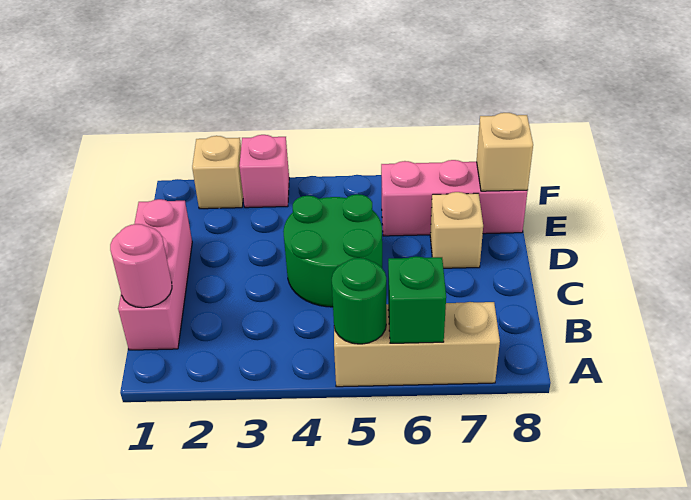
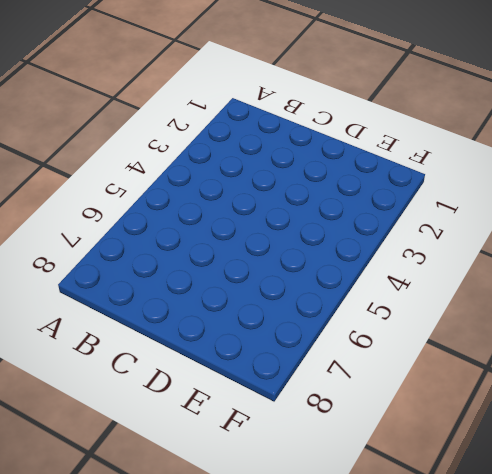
none -> tan brick A5:A7 level 1
none -> pink brick B1:D1 level 1

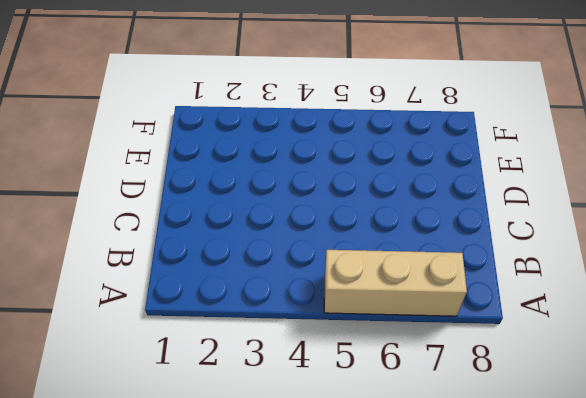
none -> pink brick B1:D1 level 1
none -> green round brick C4:D5 level 1

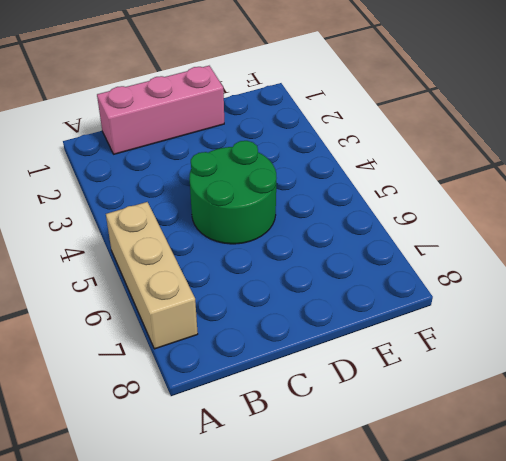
none -> tan brick D7 level 1
none -> pink brick E6:E8 level 1

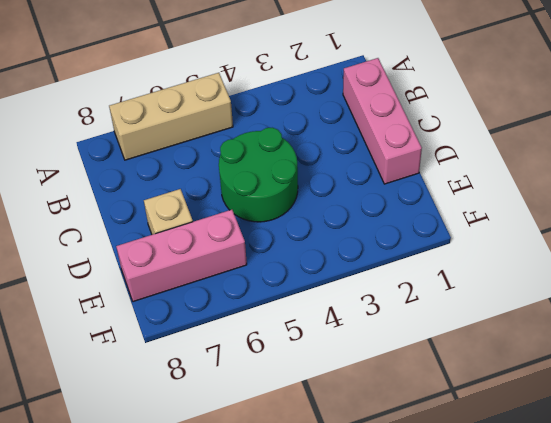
none -> tan brick F2 level 1
none -> pink brick F3 level 1

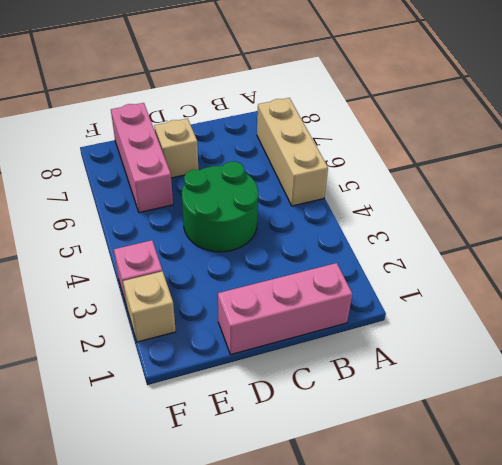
none -> green round brick A5 level 2
none -> green brick A6 level 2

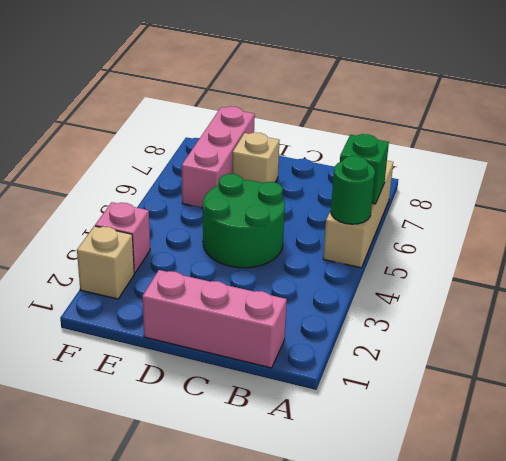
none -> pink round brick B1 level 2
none -> tan brick E8 level 2

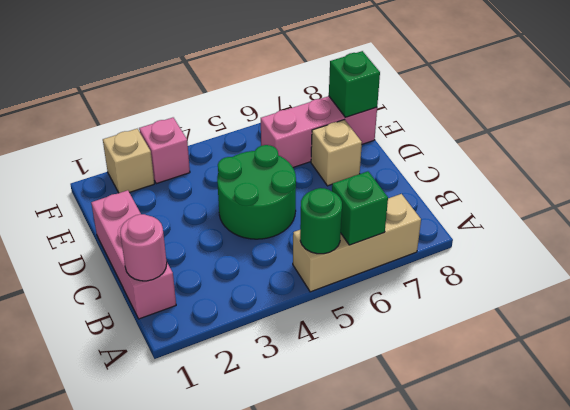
green brick E8 level 2 -> tan brick E8 level 2

